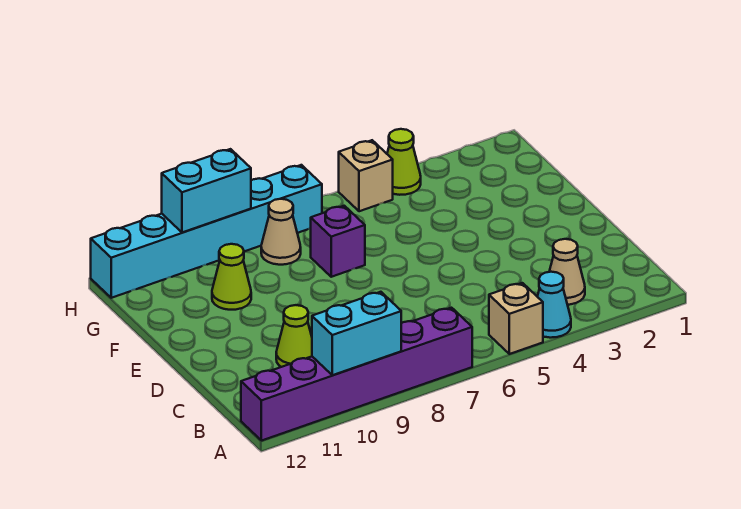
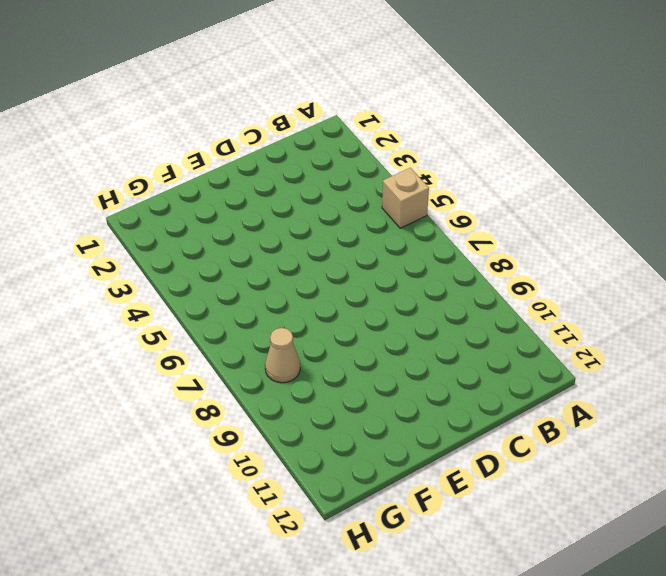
none -> cyan cone A4 level 1
none -> purple brick A7:A12 level 1
none -> tan cone B3 level 1

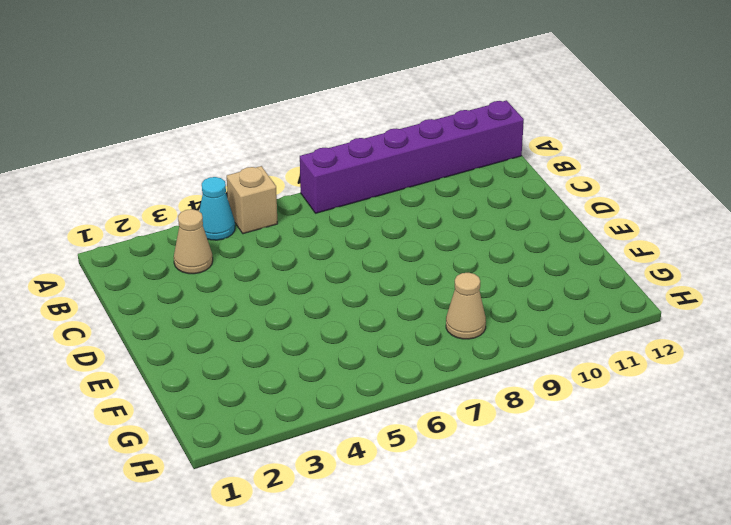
none -> lime cone C10 level 1
none -> purple brick F7 level 1
none -> lime cone F10 level 1

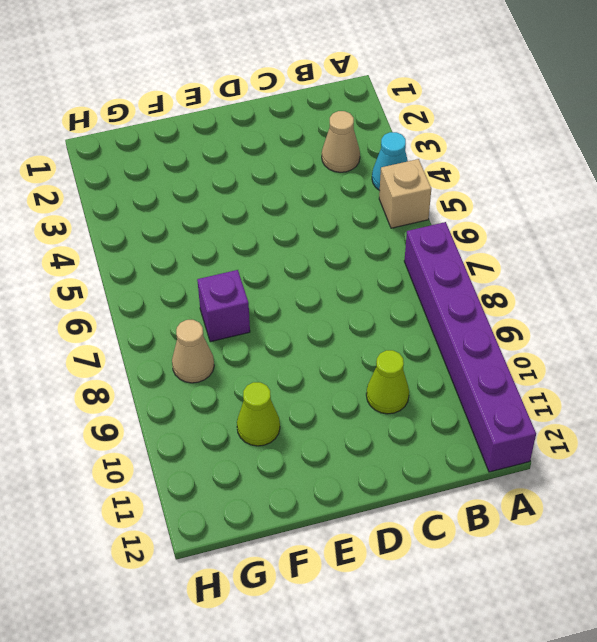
none -> lime cone H4 level 1
none -> tan brick H5 level 1
none -> cyan brick H7:H12 level 1

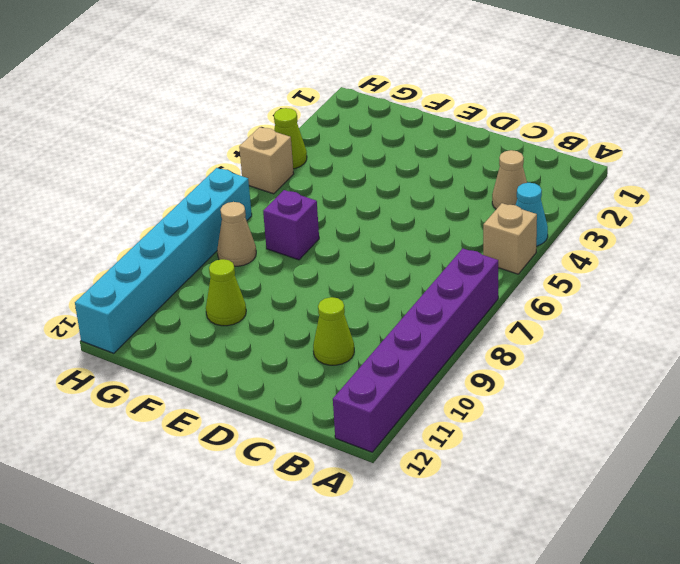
none -> cyan brick A9:A10 level 2
none -> cyan brick H9:H10 level 2

